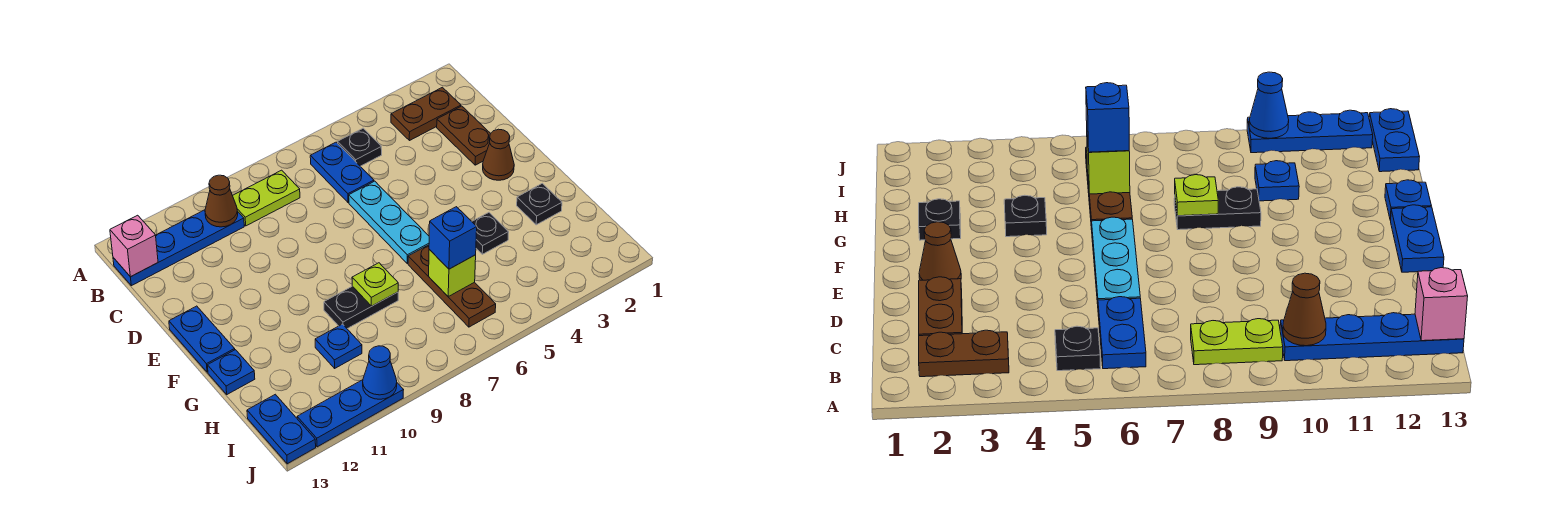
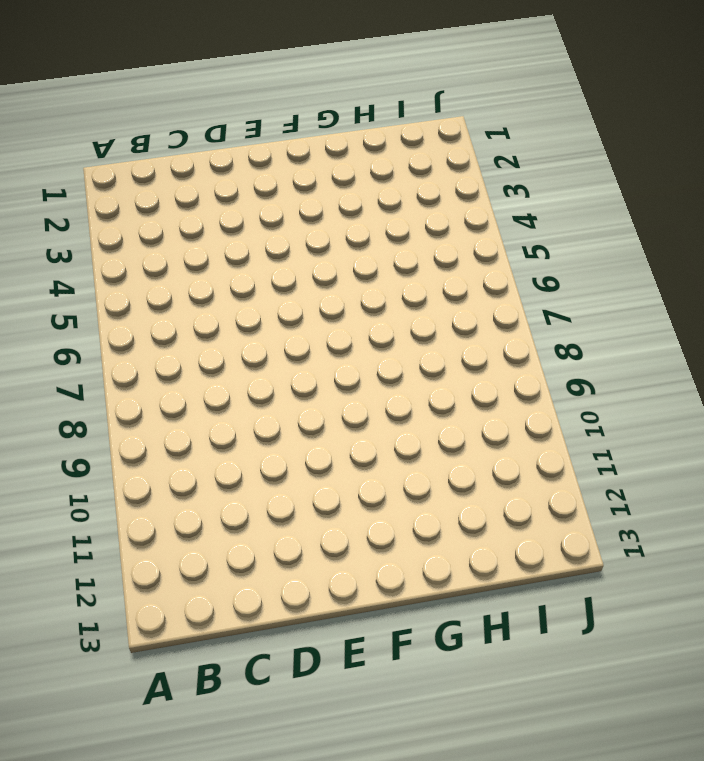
none -> brown plate B2:B3 level 1
none -> black plate B5 level 1
none -> blue plate B6:C6 level 1

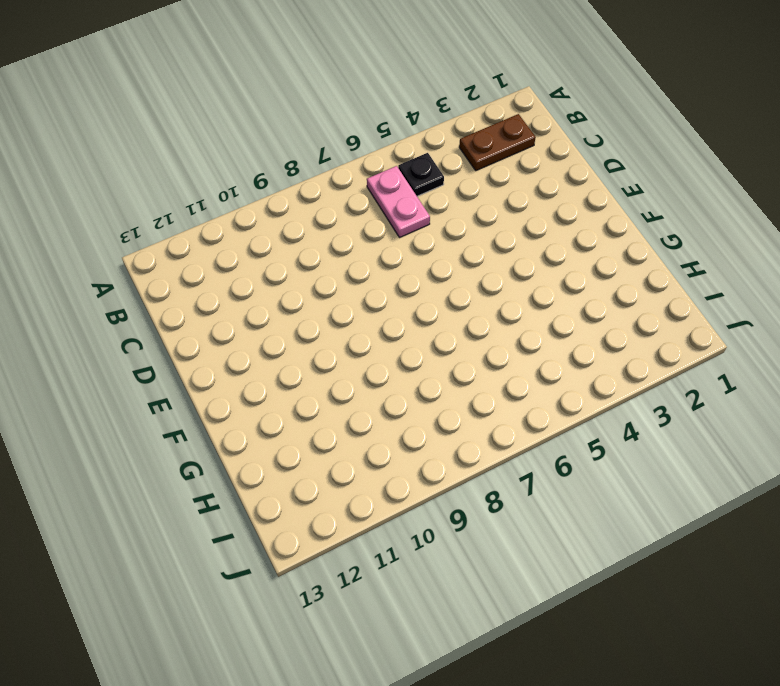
pink plate B6:C6 level 1 -> blue plate B6:C6 level 1
none -> lime plate B8:B9 level 1
none -> blue plate B10:B13 level 1
none -> brown plate C2:D2 level 1

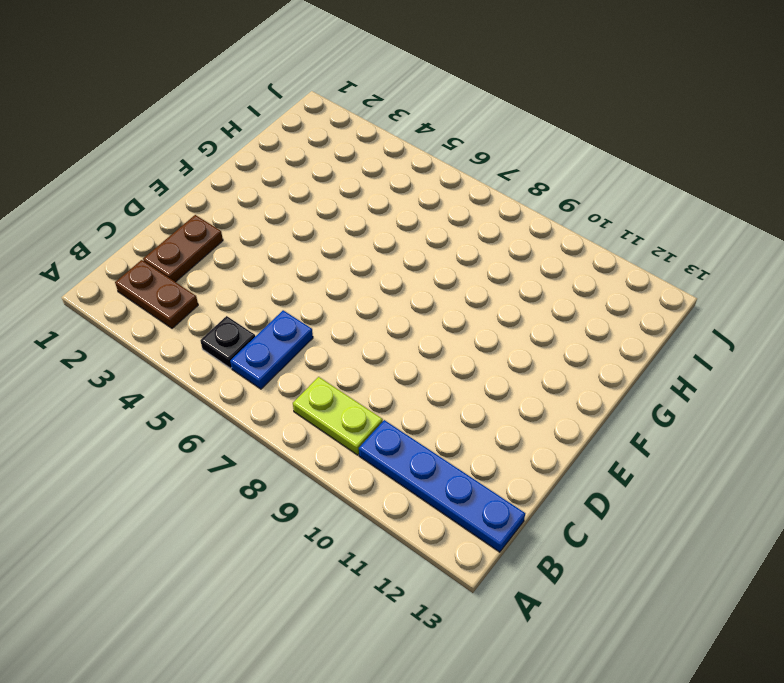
none -> cyan plate D6:F6 level 1
none -> brown cone E2 level 1
none -> blue plate E13:F13 level 1

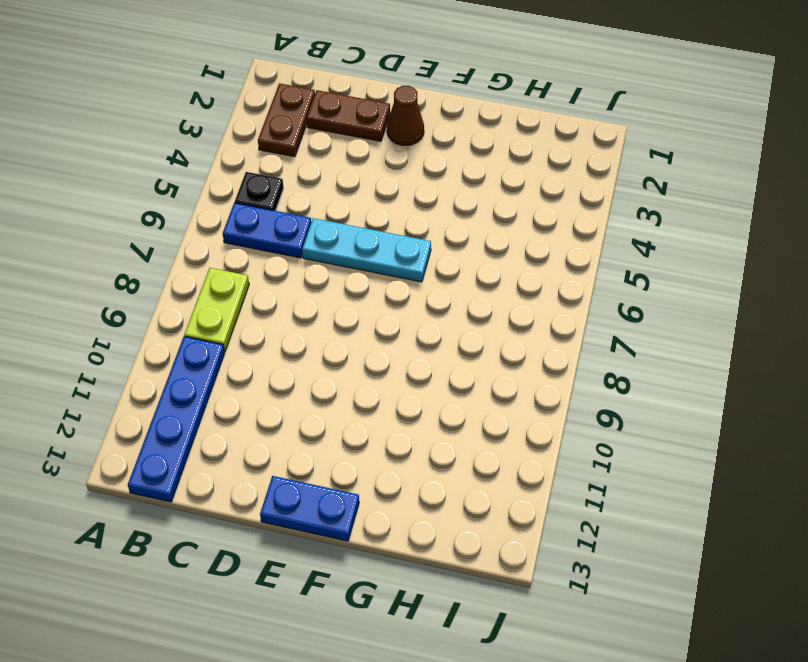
none -> black plate G2 level 1
none -> black plate G4 level 1
none -> brown plate G6:I6 level 1

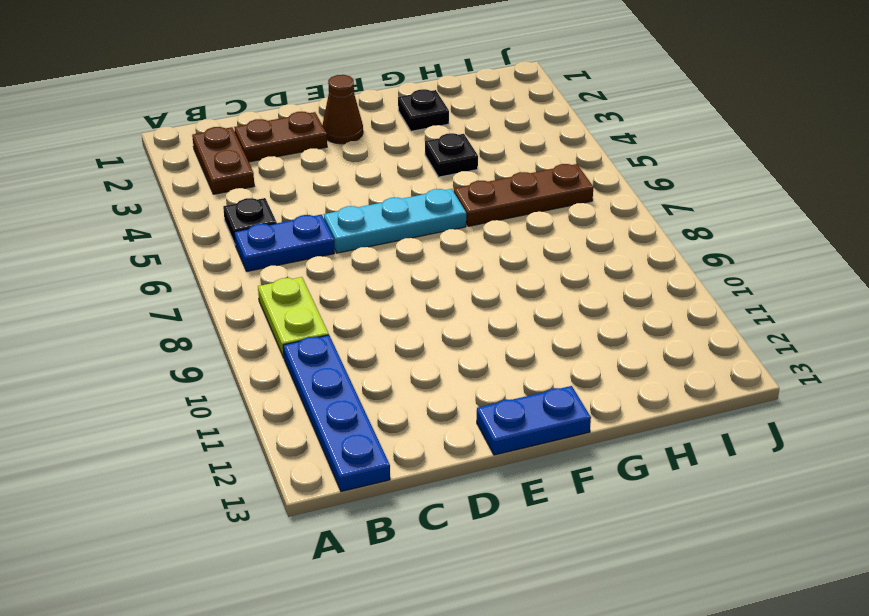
none -> black plate G8:G9 level 1
none -> blue plate G13 level 1
none -> blue plate H10 level 1

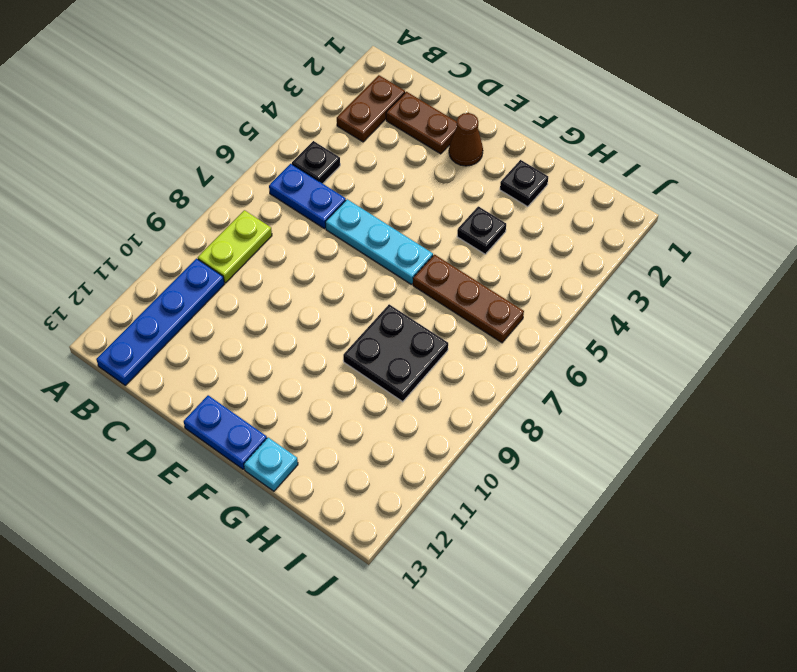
black plate G8:H9 level 1 -> black plate G8:G9 level 1
cyan plate G13 level 1 -> blue plate G13 level 1
none -> blue plate H10 level 1
none -> blue plate I13:J13 level 1
none -> blue plate J10:J12 level 1

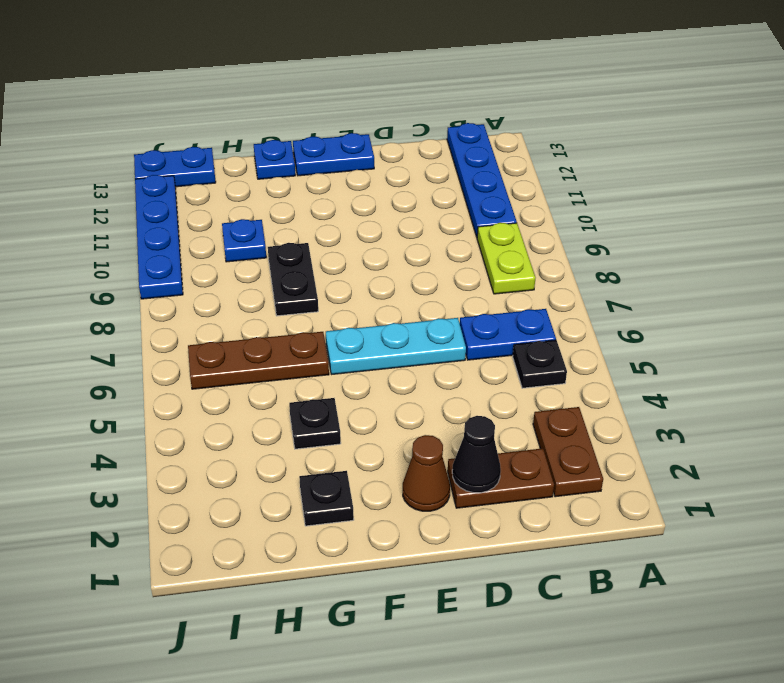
black cone D2 level 2 -> none
blue plate J9:J12 level 1 -> blue plate J10:J12 level 1
none -> brown cone B10 level 2
none -> pink brick B13 level 2
none -> lime plate G8 level 2

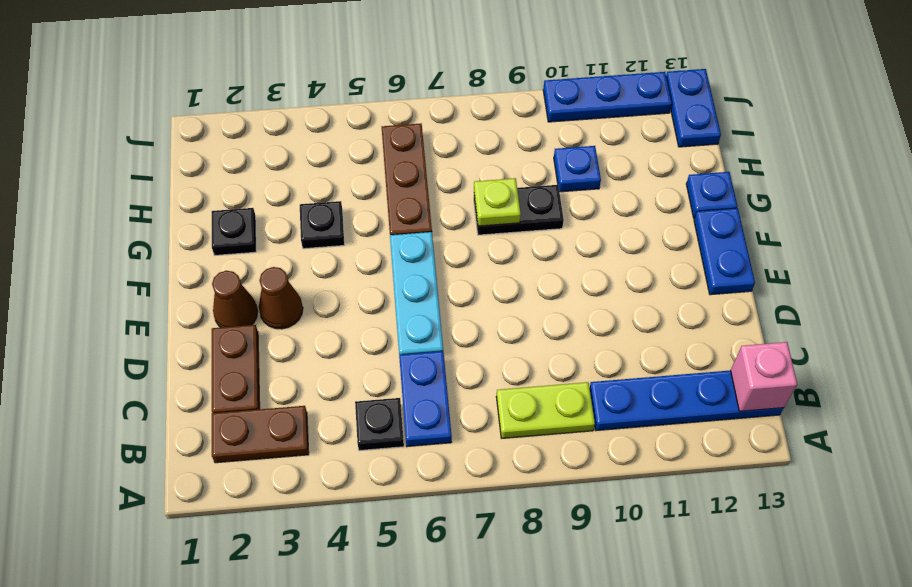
brown cone E3 level 1 -> brown cone B10 level 2
none -> lime brick H6 level 2
none -> blue cone J10 level 2
none -> blue brick H6 level 3

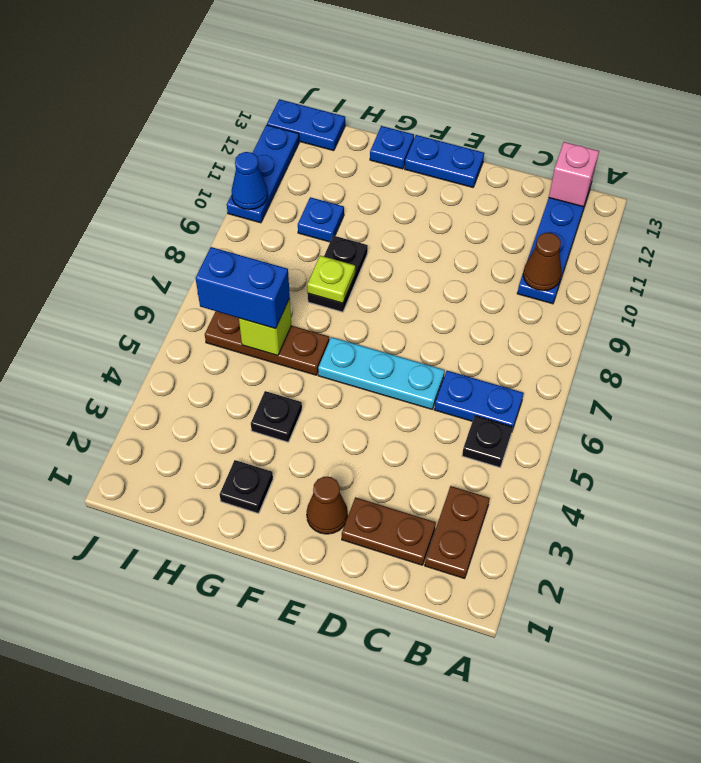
blue brick H6:I6 level 3 -> blue brick H6 level 3
none -> lime plate B8:B9 level 1

